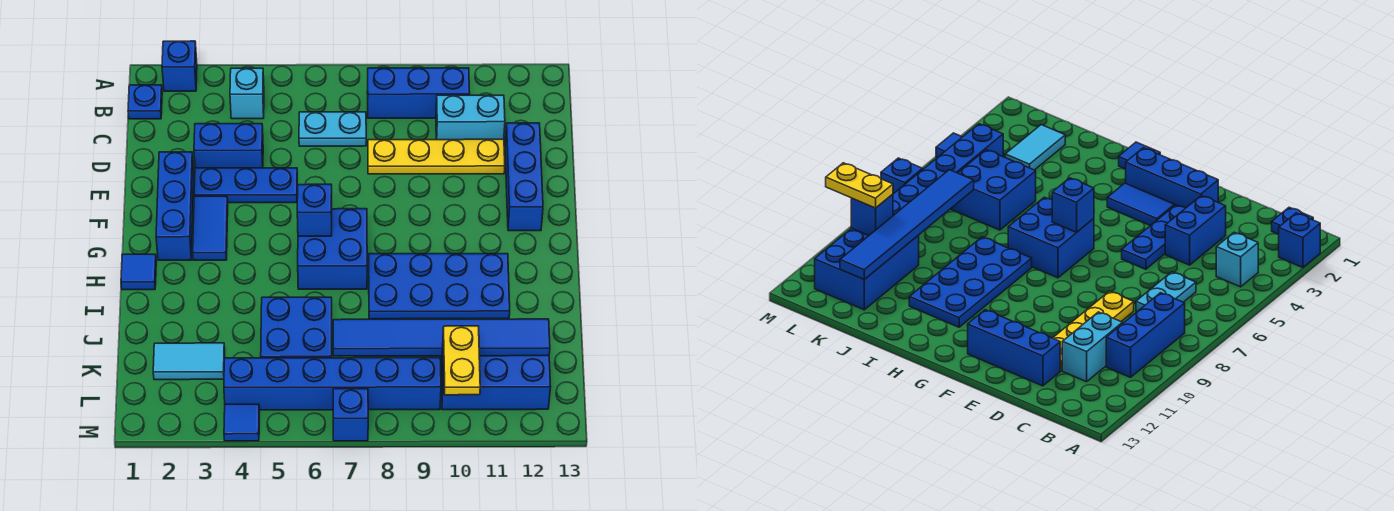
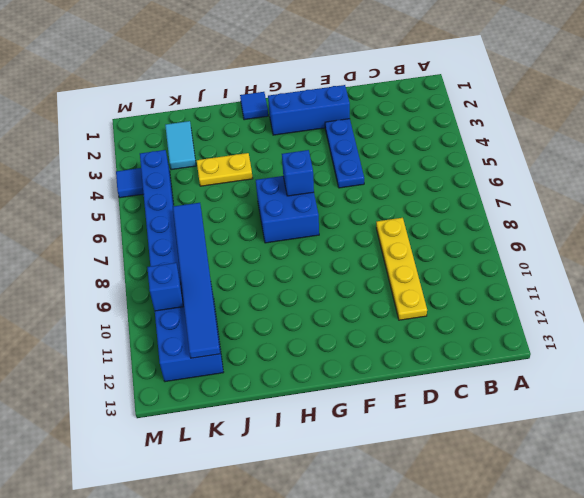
yellow plate I4:J4 level 1 -> yellow plate L10:M10 level 3
none -> blue brick A2 level 1
none -> blue plate B1 level 1
none -> cyan brick B4 level 1

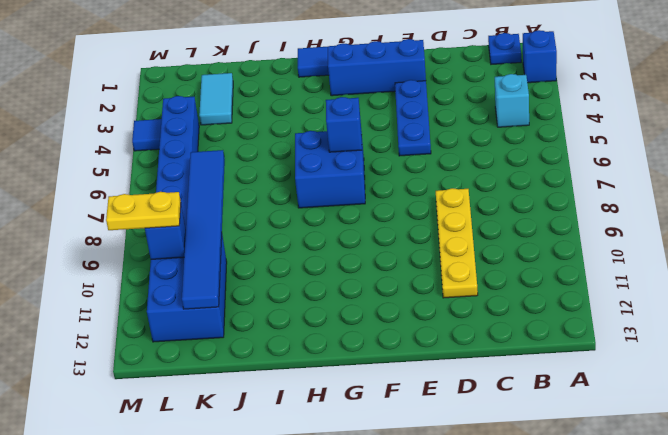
none -> blue brick B8:B10 level 1
none -> cyan plate C6:C7 level 1
none -> cyan brick C10:C11 level 1

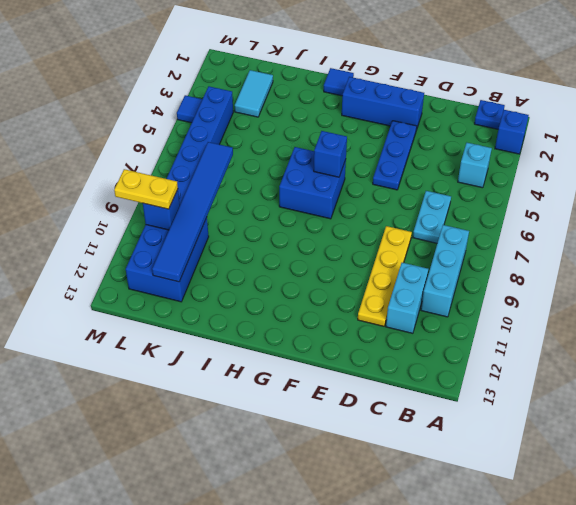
cyan brick B8:B10 level 1 -> blue brick B8:B10 level 1
none -> blue brick D3:D4 level 1
none -> blue brick D12:F12 level 1
none -> blue tile F3:G3 level 1

